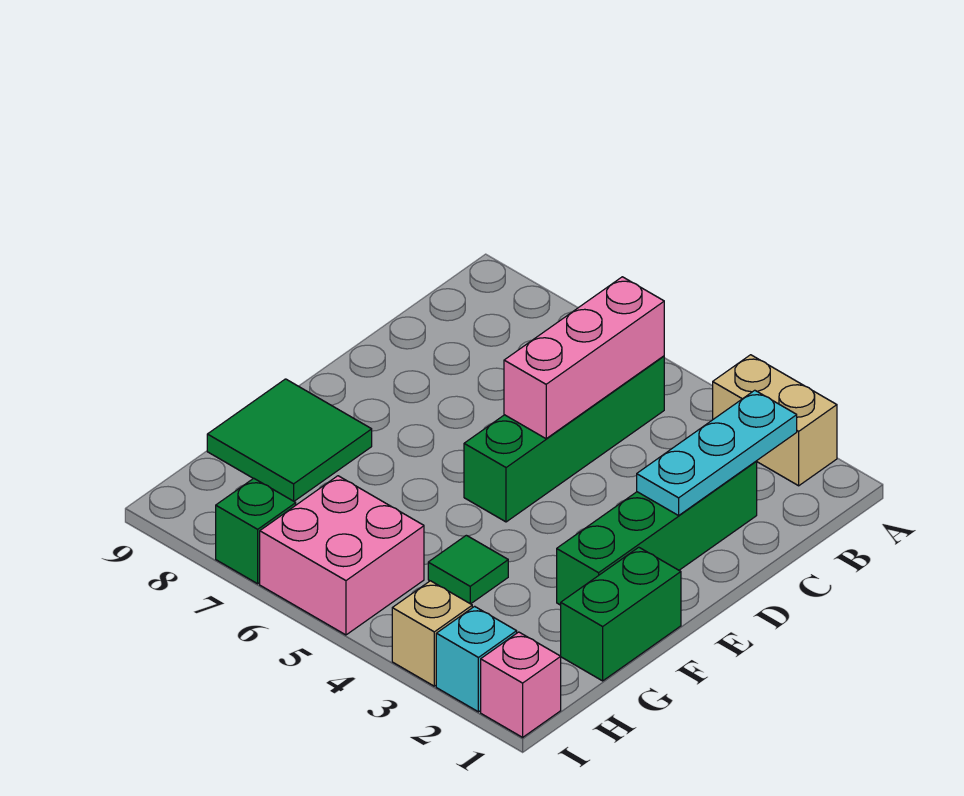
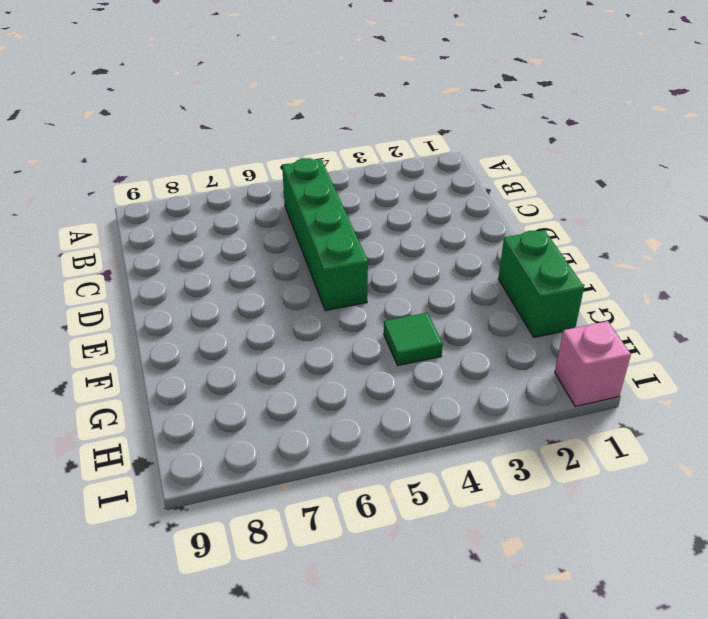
none -> tan brick A2:A3 level 1
none -> green brick C2:F2 level 1
none -> green tile F8:G9 level 1

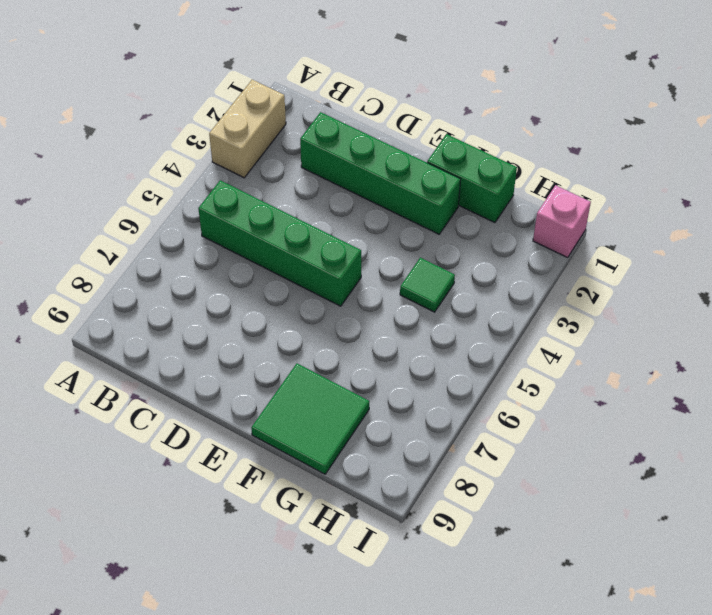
none -> pink brick H5:I6 level 1
none -> cyan brick I2 level 1
none -> tan brick I3 level 1

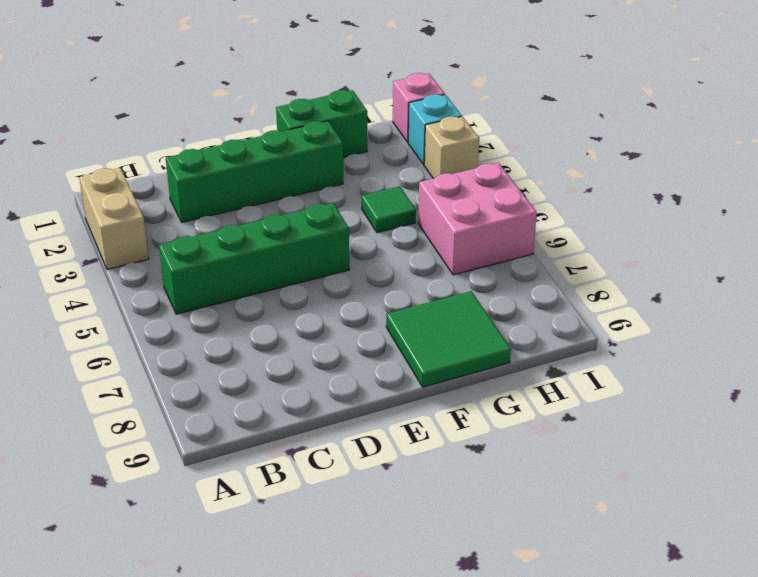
none -> green brick I7 level 1
none -> cyan plate B2:D2 level 2
none -> pink brick B5:D5 level 2

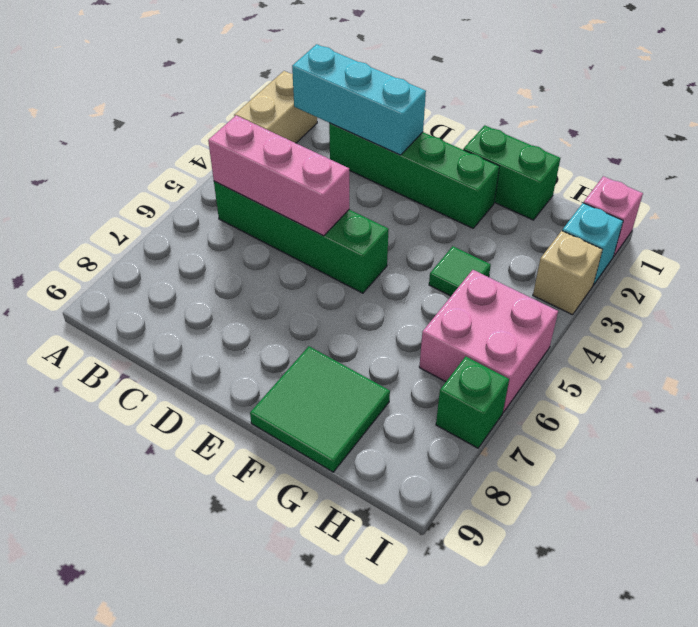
cyan brick B2:D2 level 2 -> cyan plate B2:D2 level 2

